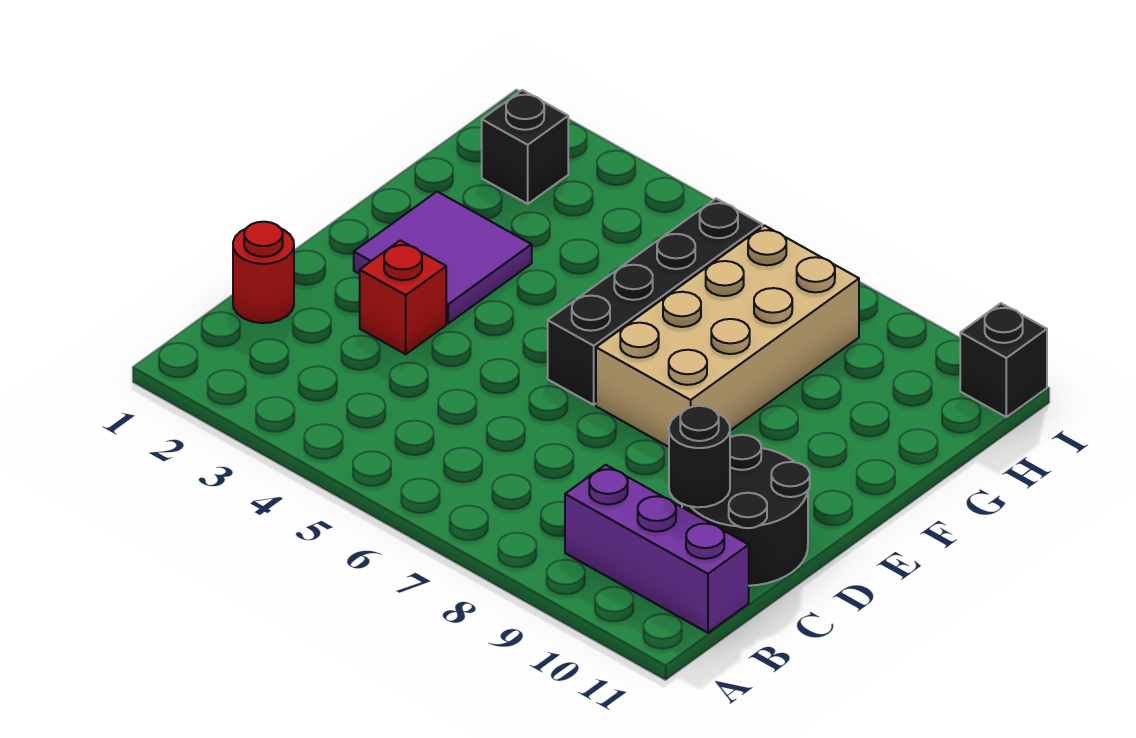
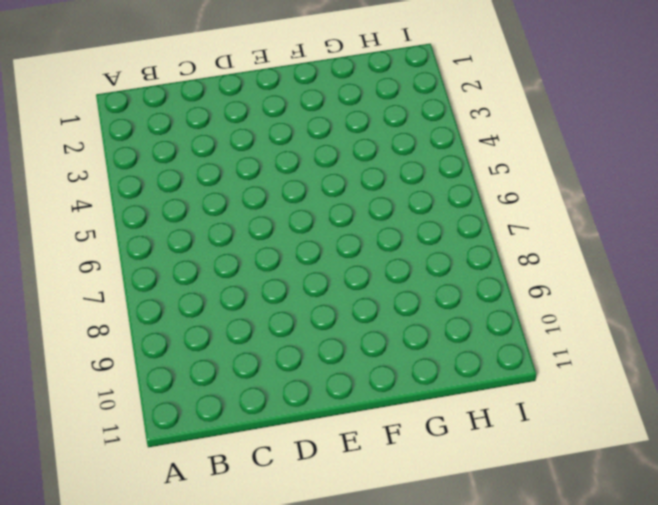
none -> purple brick B9:B11 level 1
none -> red round brick C1 level 1

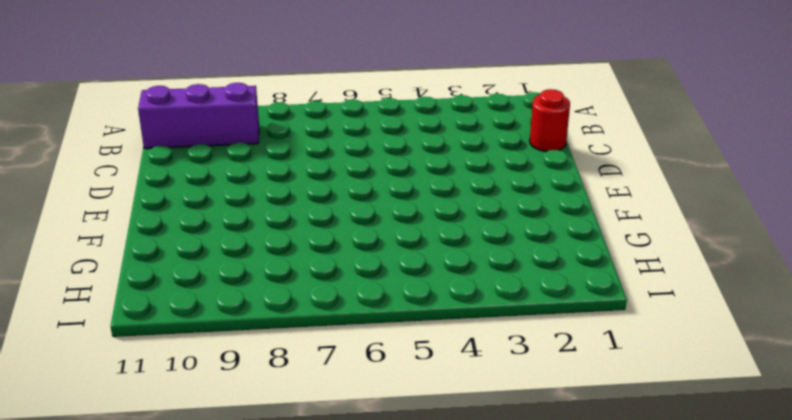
none -> black round brick C10:D11 level 1
none -> red brick D3 level 1

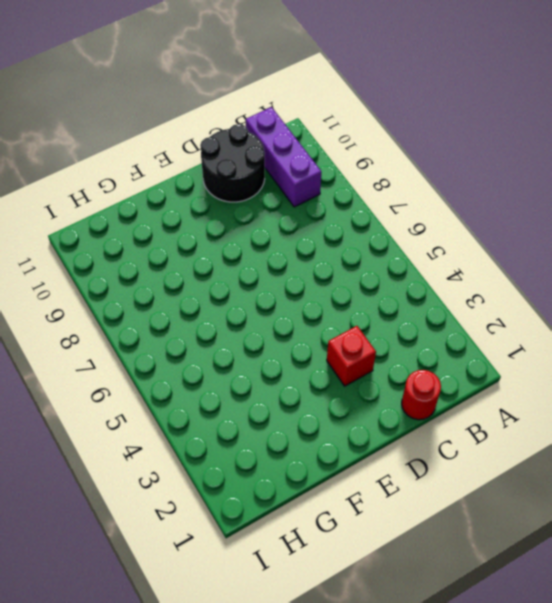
none -> purple tile E2:F3 level 1
none -> black brick E6:H6 level 1

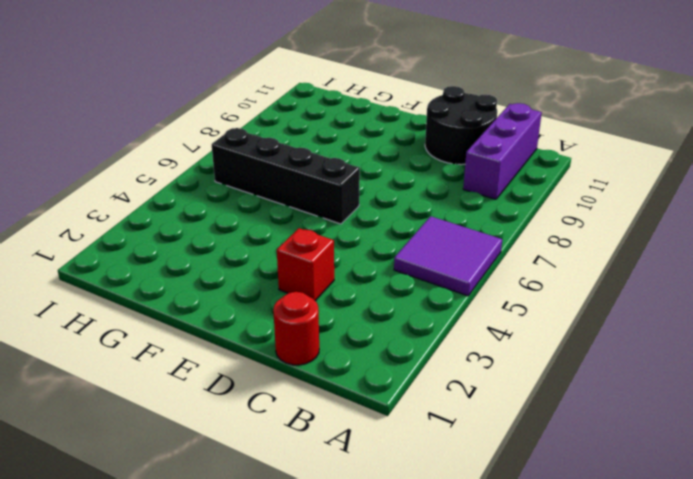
purple tile A5:B6 level 1 -> purple tile E2:F3 level 1
none -> tan brick E7:H8 level 1
none -> black brick H2 level 1

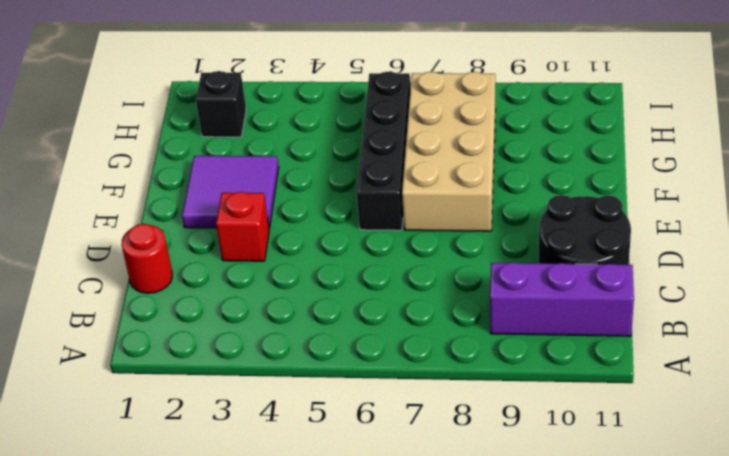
none -> black brick I11 level 1
none -> black round brick C10 level 2

